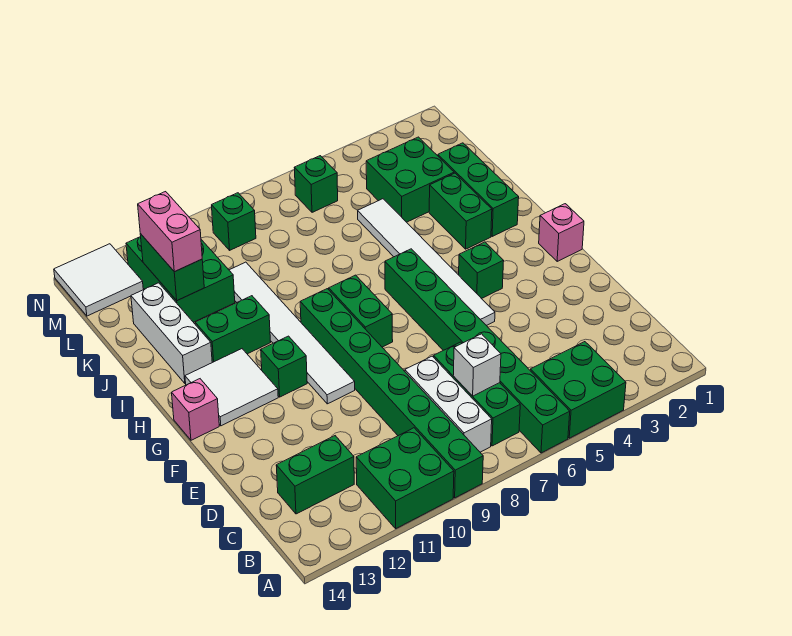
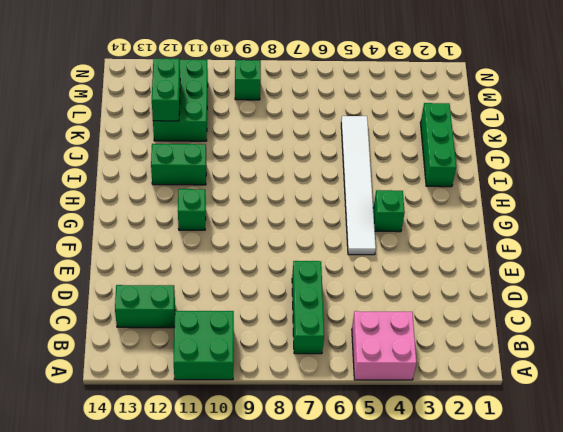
pink brick A4:B5 level 1 -> green brick A4:B5 level 1
none -> green brick A6:H6 level 1
none -> green brick A9:H9 level 1
none -> white brick B8:D8 level 1

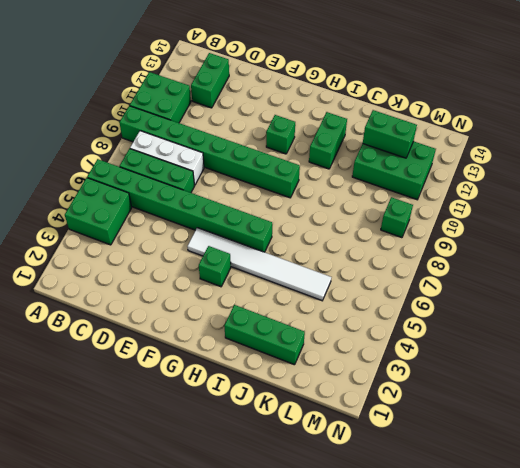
none -> white tile F10:K10 level 1
none -> pink brick G1 level 1
none -> green brick G8:H8 level 1

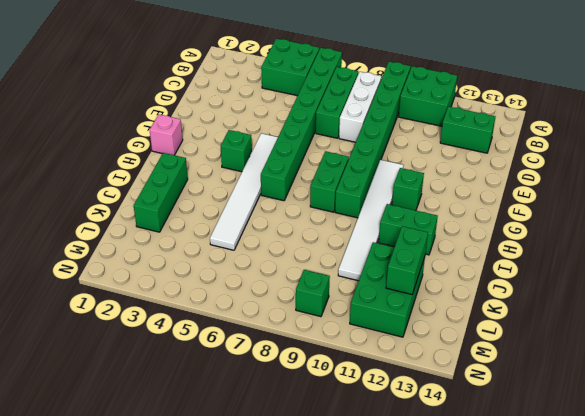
none -> white tile G12:H13 level 1
none -> pink brick G14 level 1
none -> green brick I3:J3 level 1

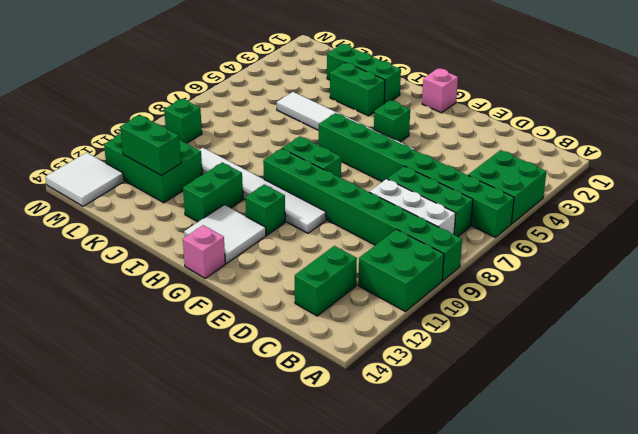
none -> white brick I13:K13 level 1
none -> green brick K3:L4 level 1
none -> green brick M6 level 1

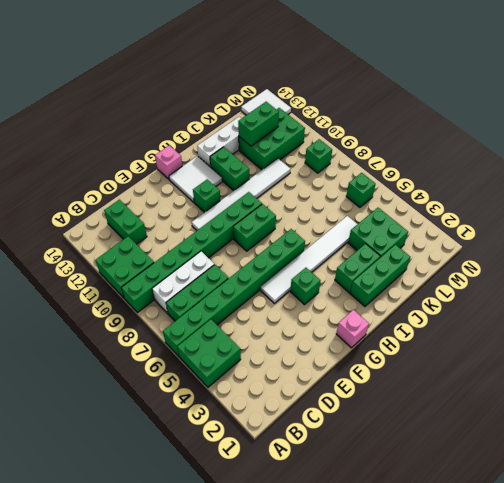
none -> white brick C7 level 2
none -> pink brick K12:L12 level 3

